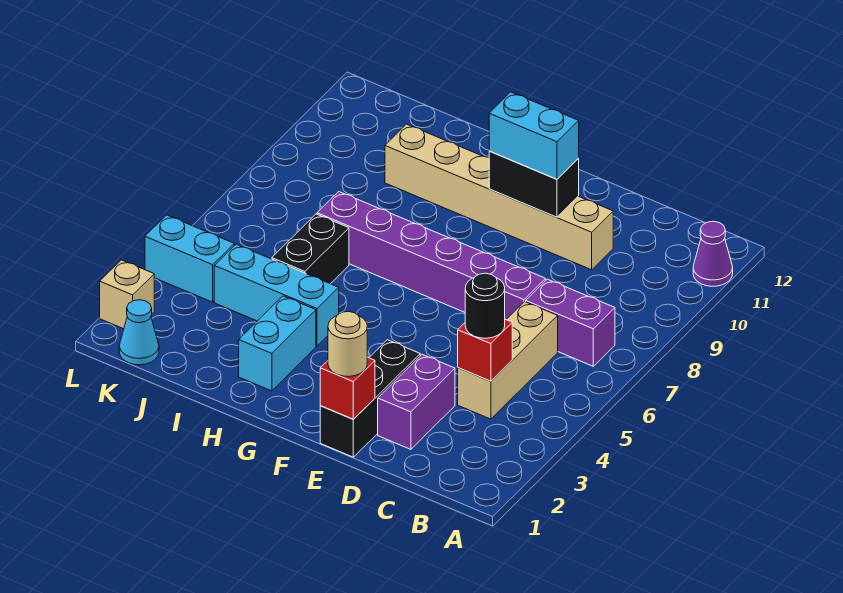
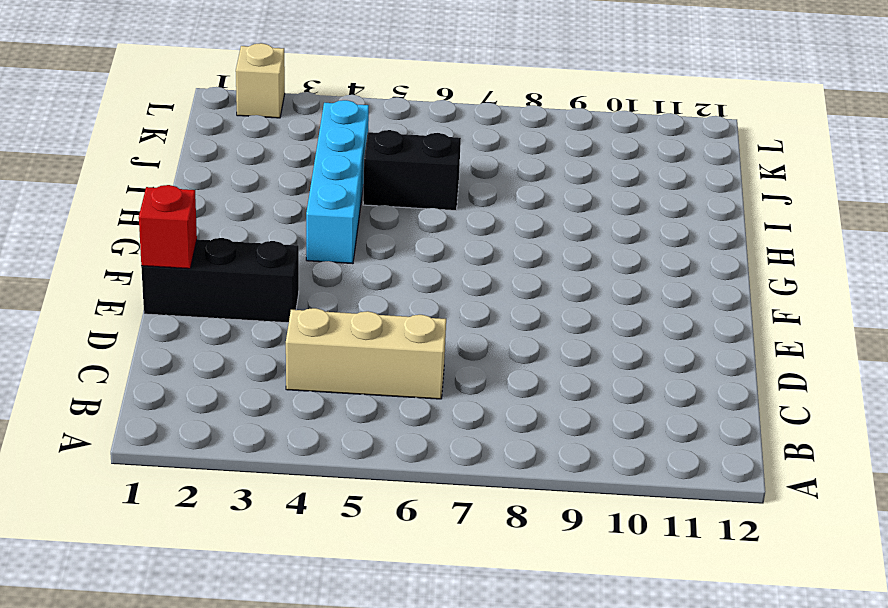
cyan brick G4:J4 level 1 -> cyan brick H4:J4 level 1
none -> purple cone A11 level 1
none -> purple brick B7:C7 level 1
none -> purple brick D2:D3 level 1

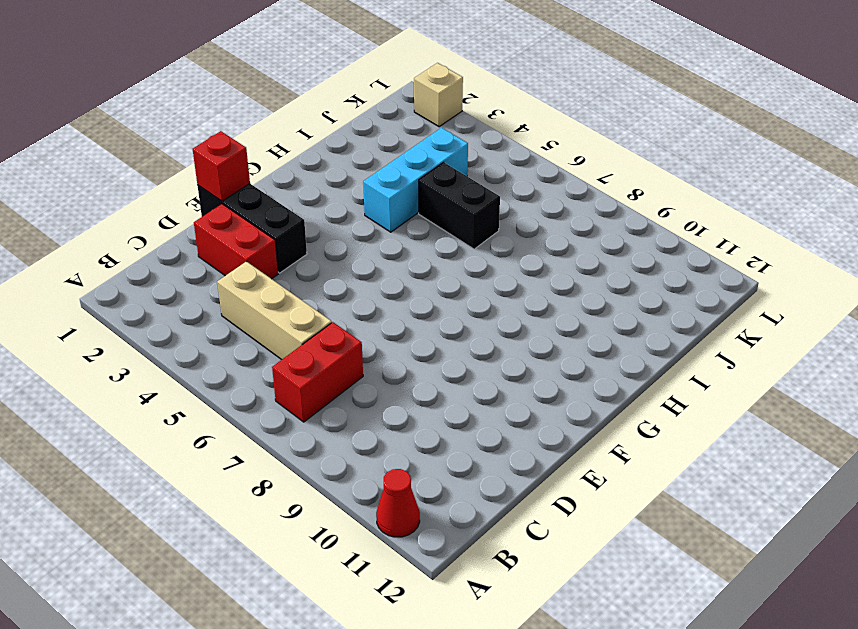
red cone A11 level 1 -> purple cone A11 level 1
red brick B7:C7 level 1 -> purple brick B7:C7 level 1
red brick D2:D3 level 1 -> purple brick D2:D3 level 1
none -> purple brick D7:I7 level 1
none -> tan brick D10:I10 level 1
none -> cyan brick H2:H3 level 1

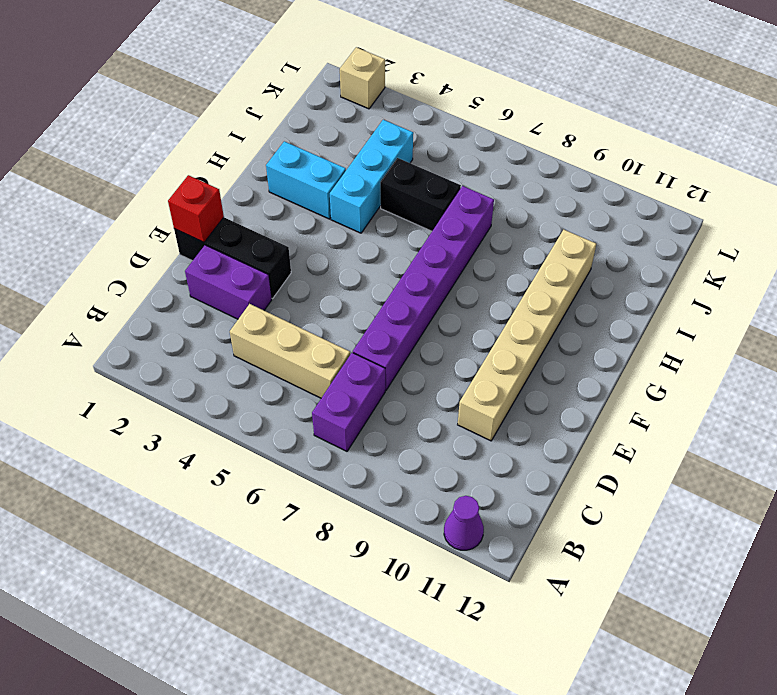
none -> cyan cone K1 level 1
none -> cyan brick K4:L4 level 1
none -> red brick C4 level 2

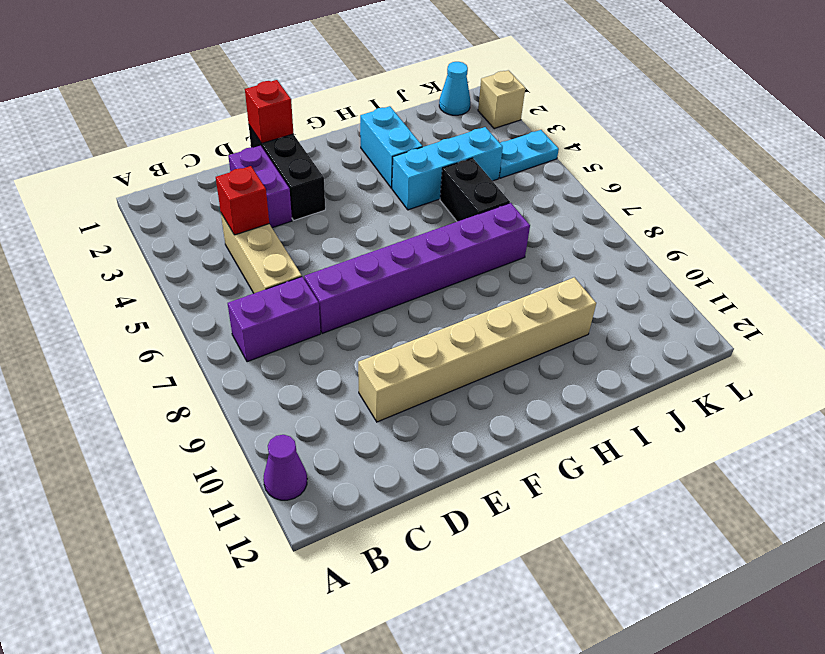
cyan plate K4:L4 level 1 -> cyan brick K4:L4 level 1
none -> black brick E10:F10 level 2
none -> black round brick C4 level 3
none -> tan round brick E1 level 3

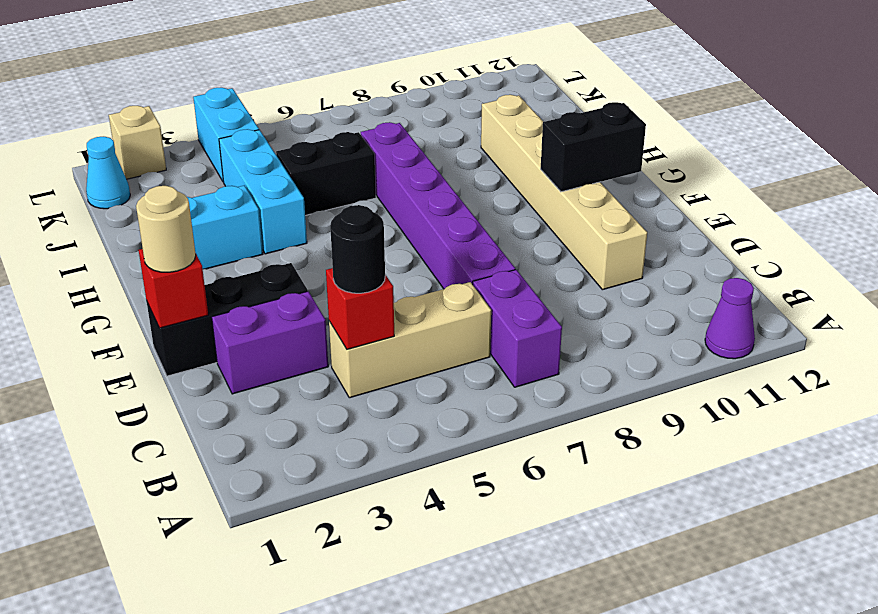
black brick F10:F11 level 2 -> black brick E10:F10 level 2
none -> cyan brick E10:F10 level 3

